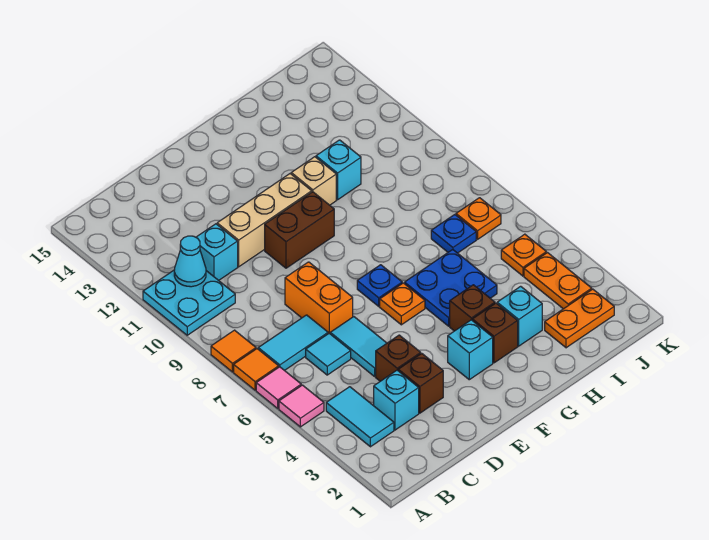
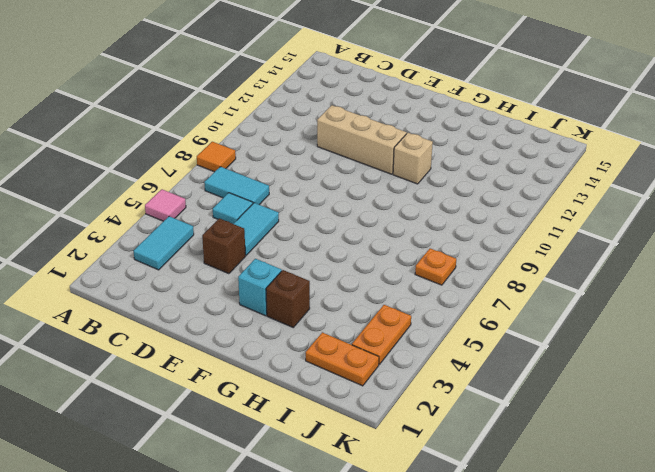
none -> pink tile A6 level 1
none -> orange tile A7 level 1
none -> cyan plate A10:B11 level 1
none -> cyan brick C3 level 1

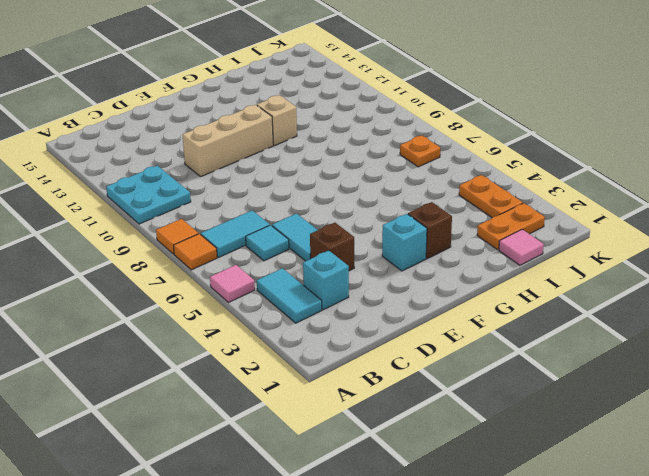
pink tile I1 level 1 -> pink tile A6 level 1
none -> cyan brick C11 level 1
none -> brown brick D3 level 1
none -> orange brick D7:D8 level 1
none -> brown brick E10:F10 level 1

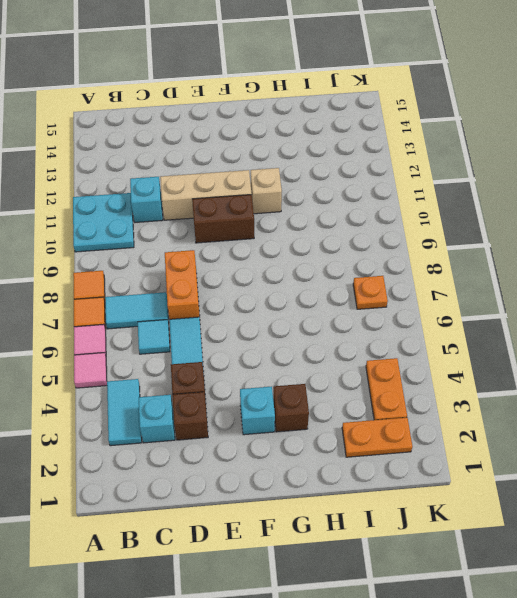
none -> orange plate F6 level 1
none -> blue plate F7 level 1
none -> brown brick G4 level 1
none -> blue plate G5:H6 level 1

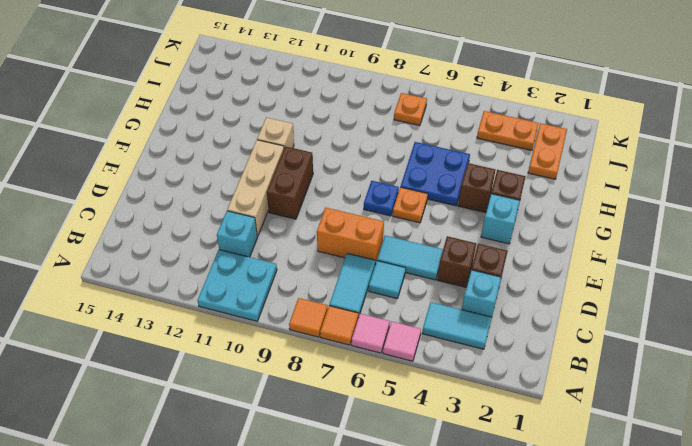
none -> cyan brick H3 level 1
none -> cyan brick H11 level 1
none -> blue plate I7 level 1
none -> orange plate J5 level 1

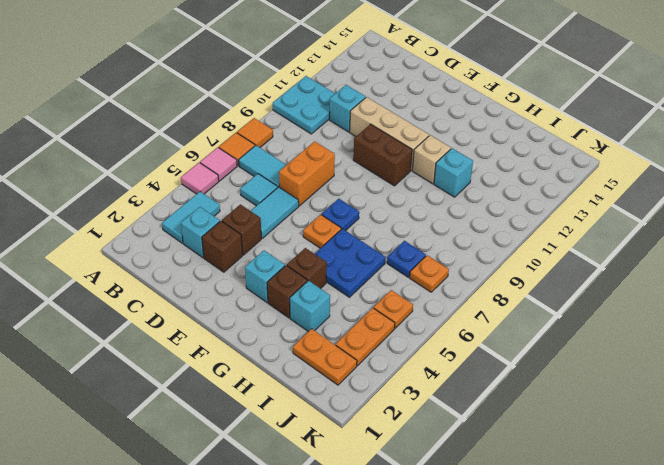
none -> cyan cone B11 level 2

